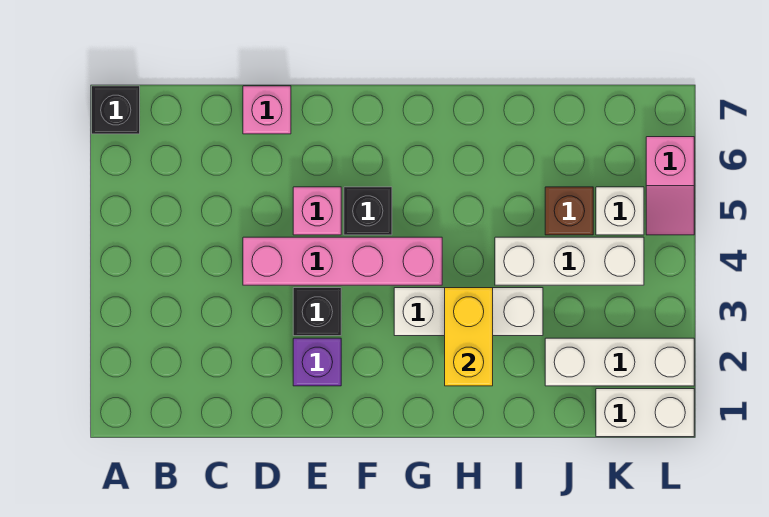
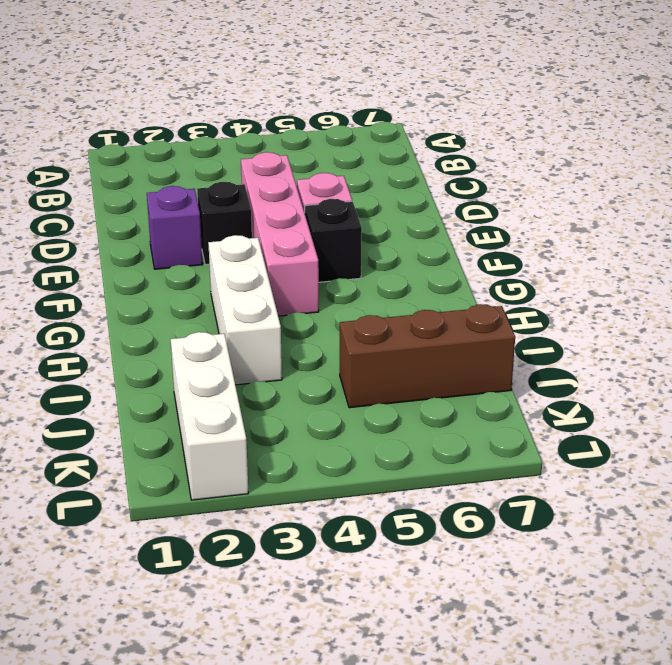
brown brick J5:J7 level 1 -> brown brick J5 level 1
none -> black brick A7 level 1
none -> pink brick D7 level 1
none -> white brick I4:K4 level 1

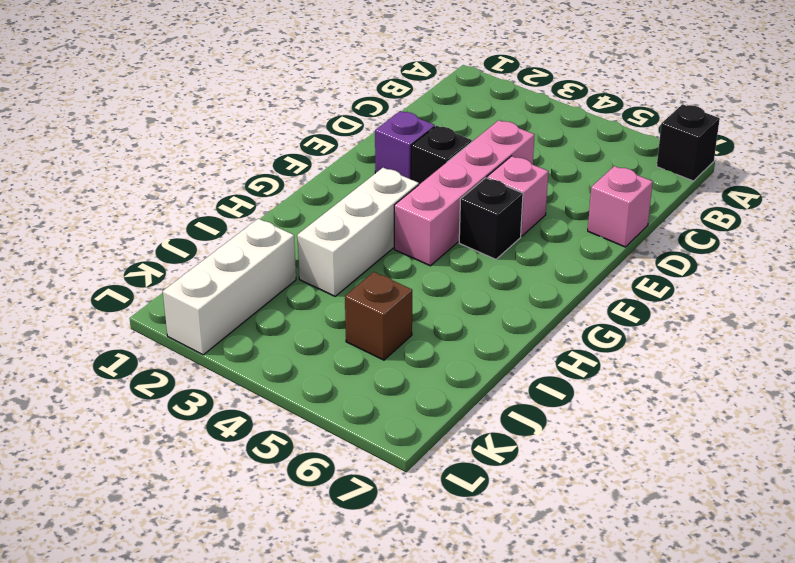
none -> white brick I4:K4 level 1
none -> white brick K1:L1 level 1
none -> white brick K5 level 1

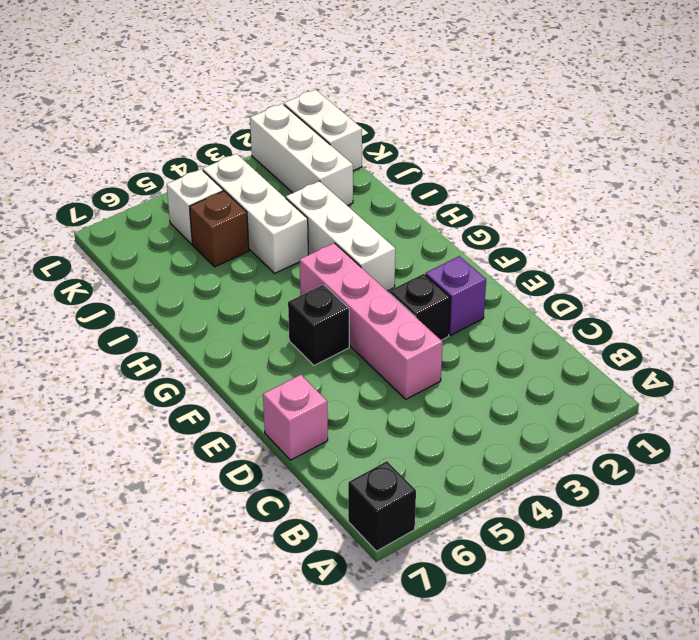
none -> pink brick E5 level 1
none -> pink slope L5:L6 level 1 top 6
none -> yellow brick H2:H3 level 2

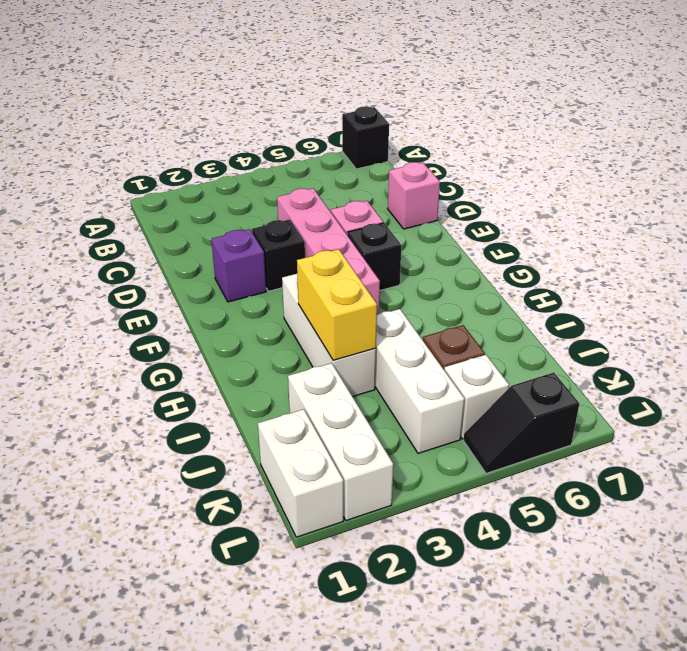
yellow brick H3:I3 level 2 -> yellow brick H2:H3 level 2
black slope L5:L6 level 1 top 6 -> pink slope L5:L6 level 1 top 6

